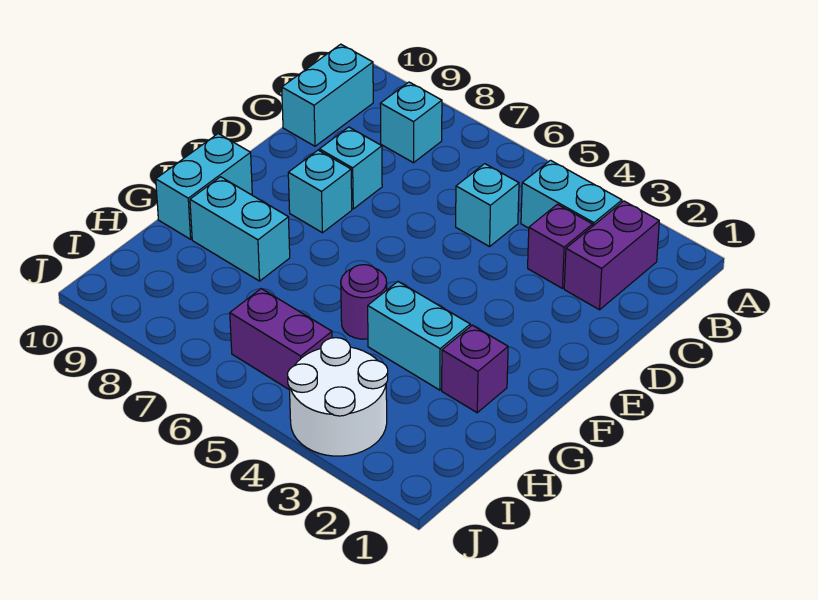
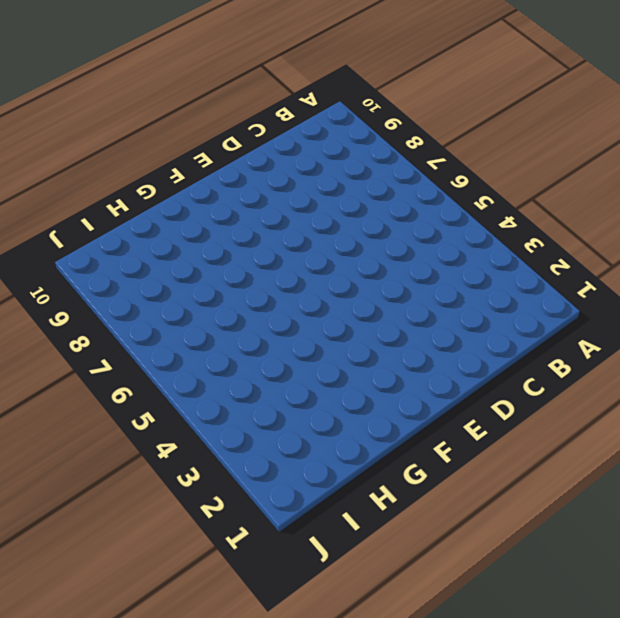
none -> purple brick B2:C2 level 1
none -> cyan brick B3:B4 level 1
none -> cyan brick B8 level 1

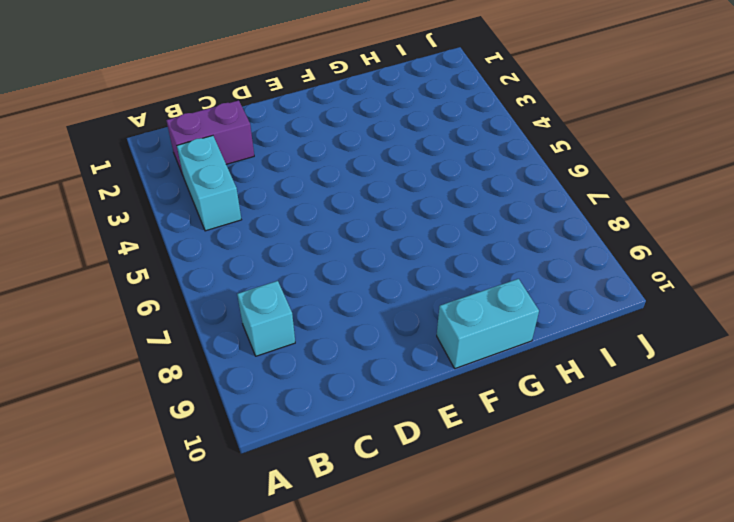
none -> cyan brick B10:C10 level 1
none -> purple brick C3 level 1
none -> cyan brick C5 level 1

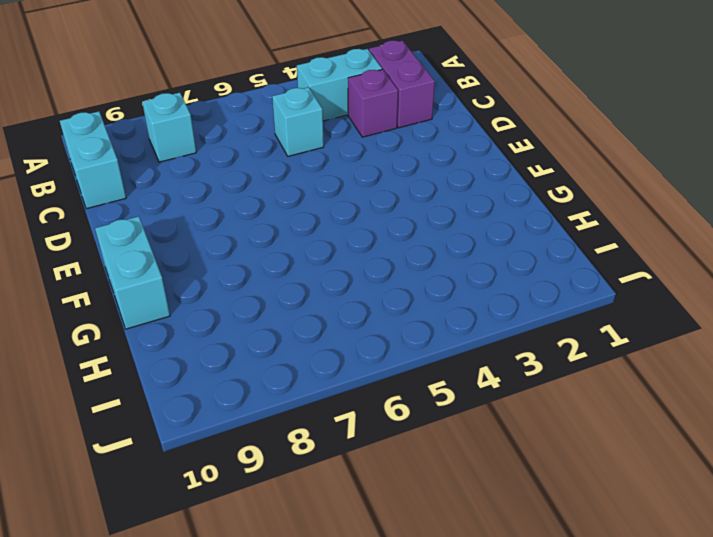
none -> cyan brick D8 level 1
none -> cyan brick E8 level 1
none -> purple brick G2 level 1

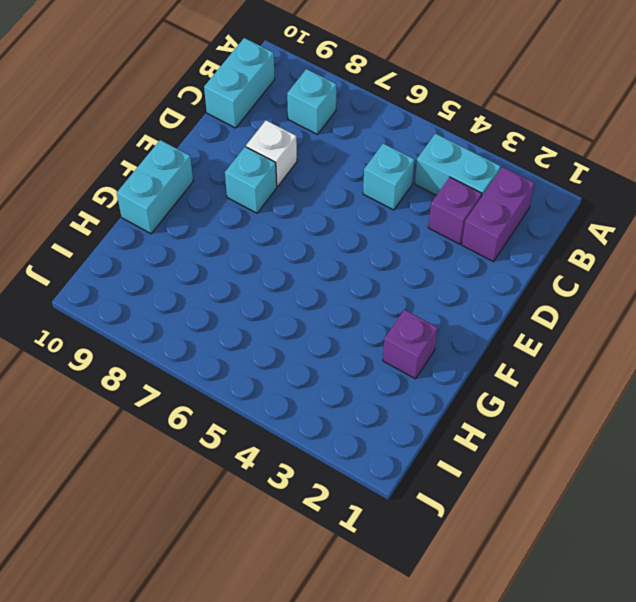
white brick D8 level 1 -> cyan brick D8 level 1
none -> cyan brick G3:G4 level 1
none -> purple round brick G5 level 1
none -> cyan brick G8:G9 level 1

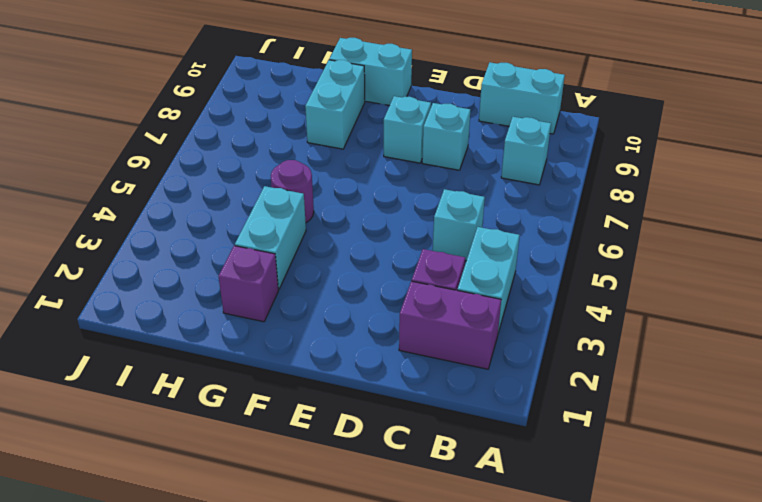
none -> white round brick I3:J4 level 1
none -> purple brick I5:I6 level 1

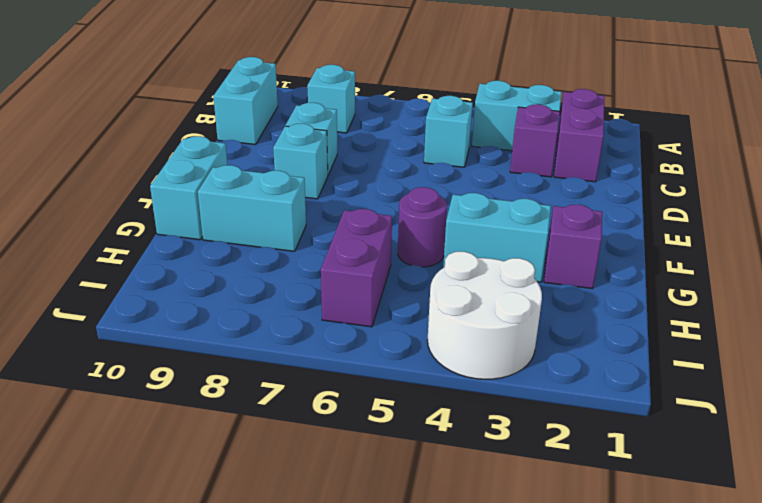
purple brick H6:I6 level 1 -> purple brick I5:I6 level 1

